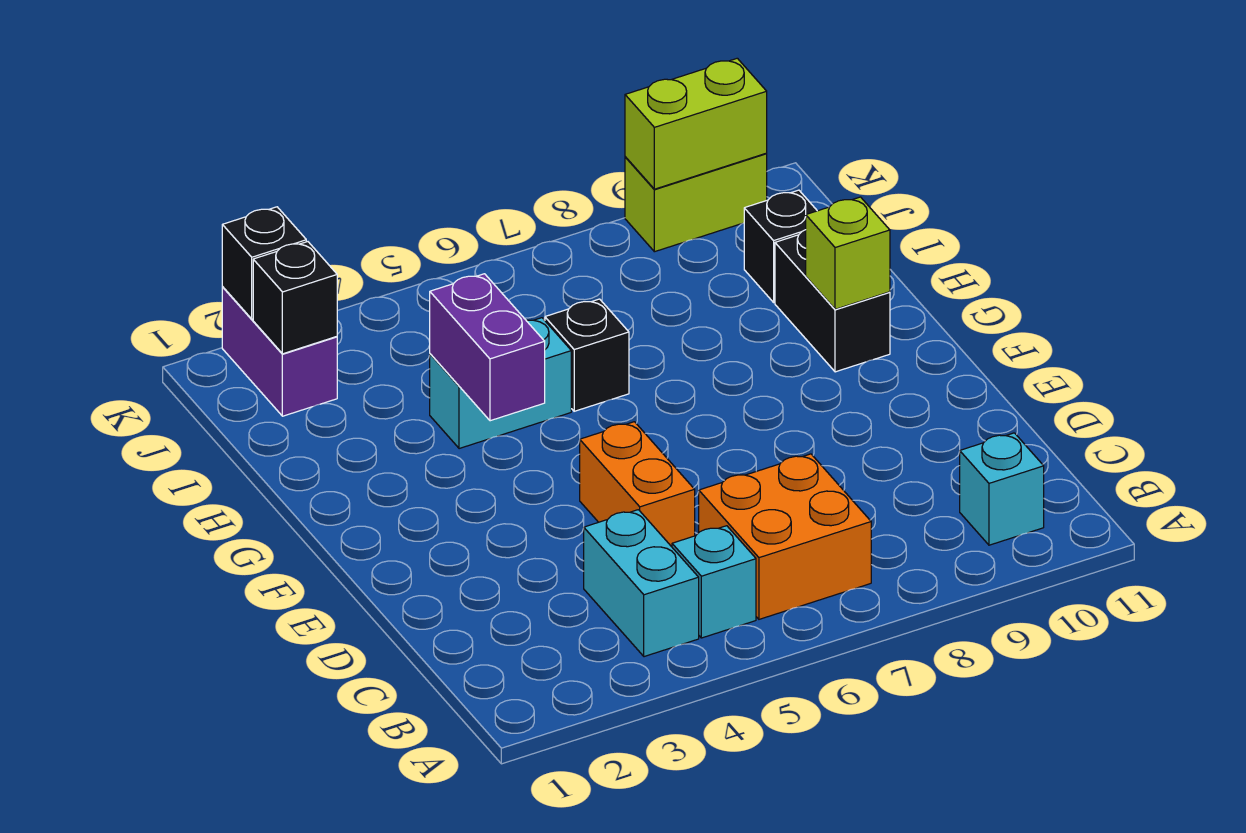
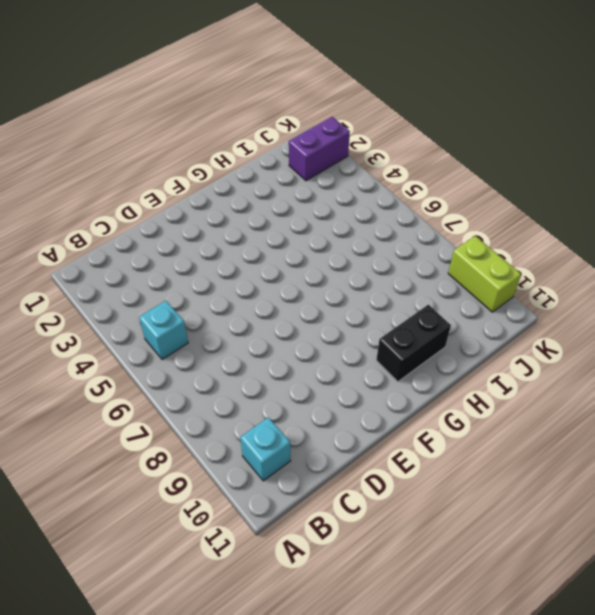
none -> cyan brick B4:C4 level 1
none -> orange brick B6:C7 level 1
none -> orange brick D5:E5 level 1

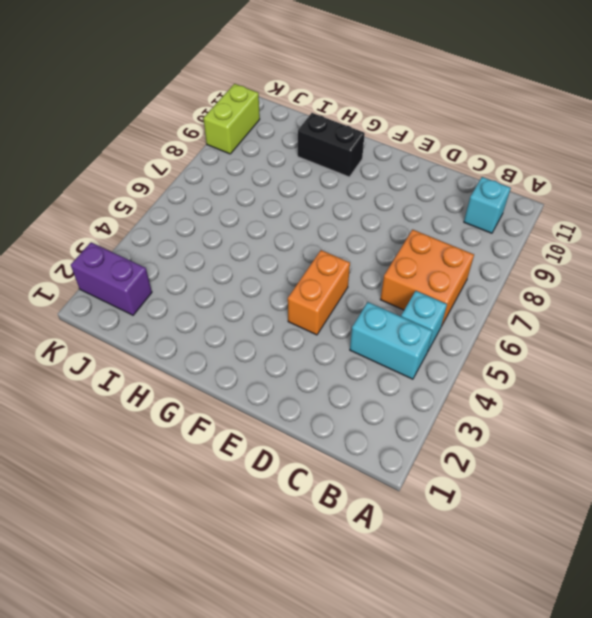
orange brick E4:E5 level 1 -> orange brick D5:E5 level 1
none -> cyan brick H4:H5 level 1
none -> black brick H6 level 1
none -> black brick I10 level 1

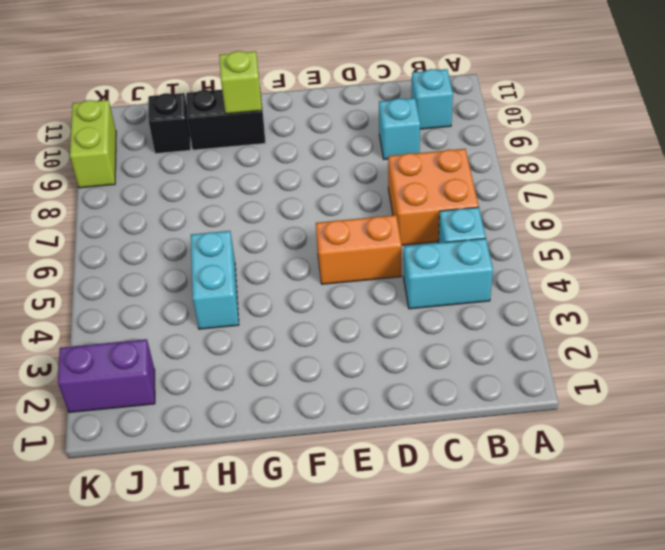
cyan brick C9 level 1 -> none
none -> black brick H6 level 1
none -> purple brick G4:H4 level 2
none -> black brick J2 level 2

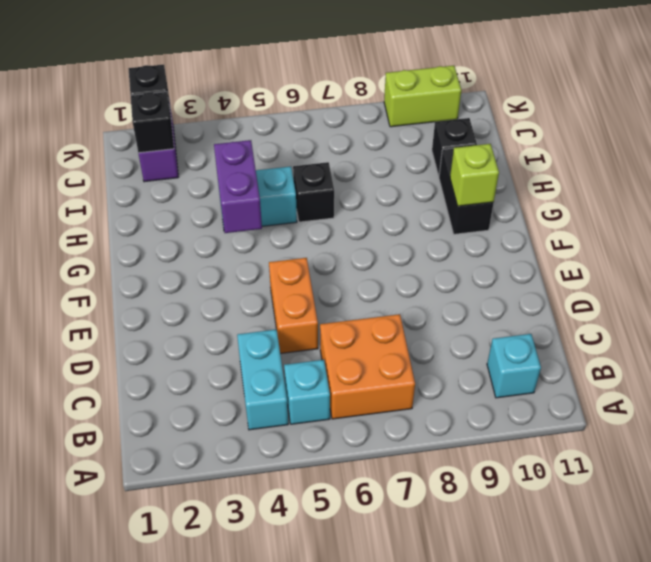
none -> lime brick K9:K10 level 2

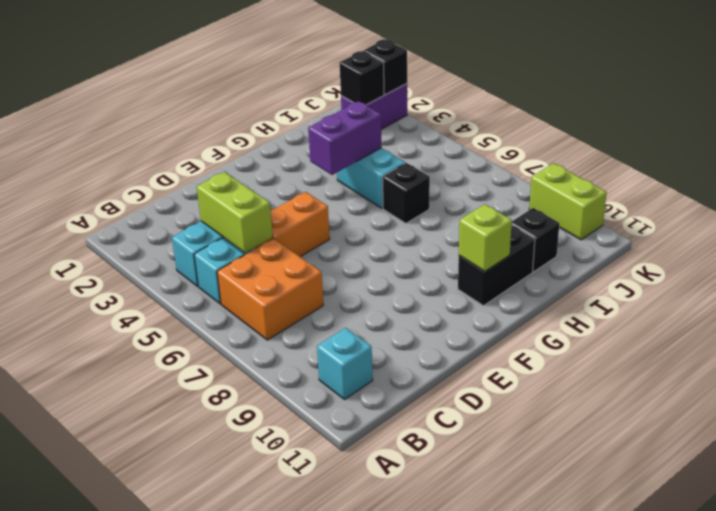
lime brick C4:C5 level 2 -> lime brick K9:K10 level 2

